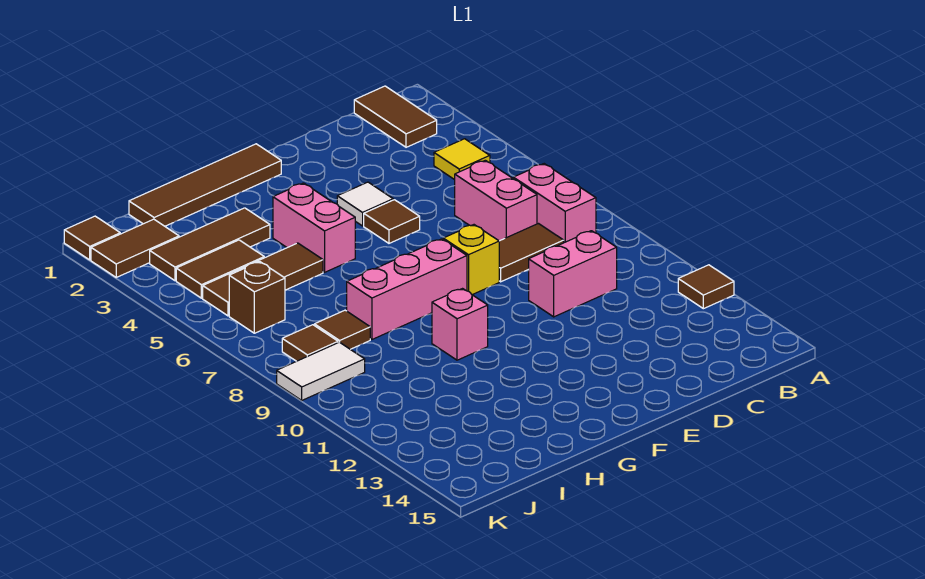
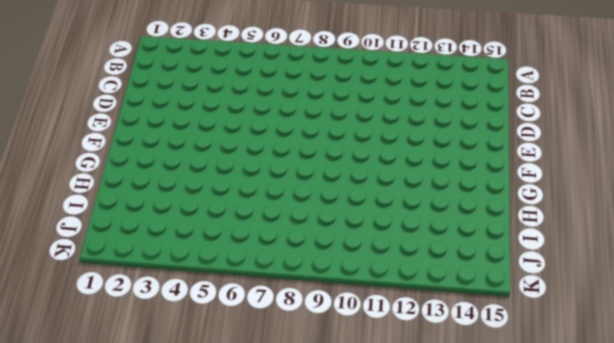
none -> brown tile A12 level 1
none -> brown tile B1:B2 level 1
none -> yellow tile B4 level 1

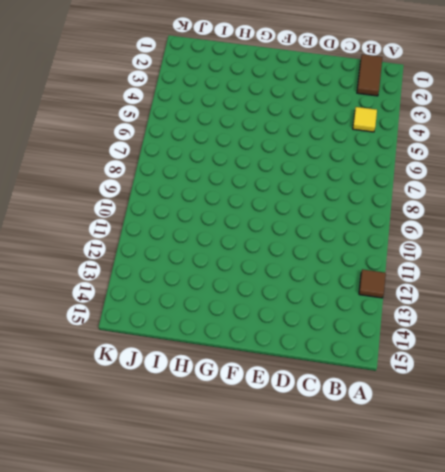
none -> pink brick B7:B8 level 1
none -> pink brick C6:C7 level 1
none -> brown tile C8:D8 level 1

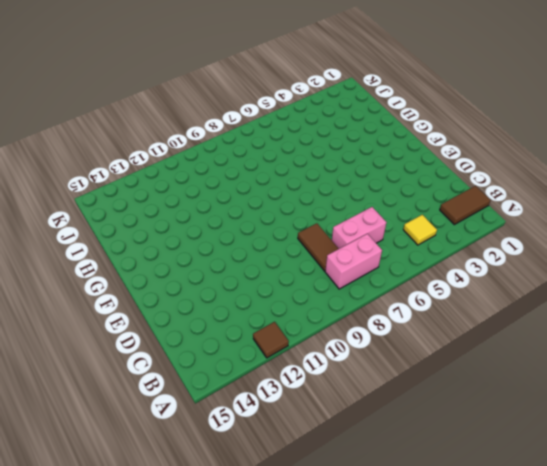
none -> pink brick C10:D10 level 1
none -> white tile E4 level 1
none -> brown tile E5 level 1

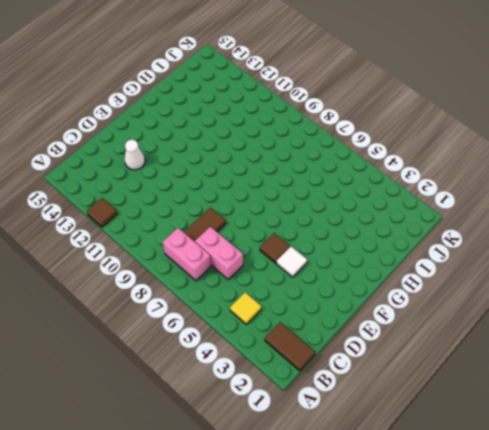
white cone D13 level 1 -> none
none -> pink brick C10:D10 level 1
none -> yellow brick E8 level 1
none -> brown tile F1:I1 level 1

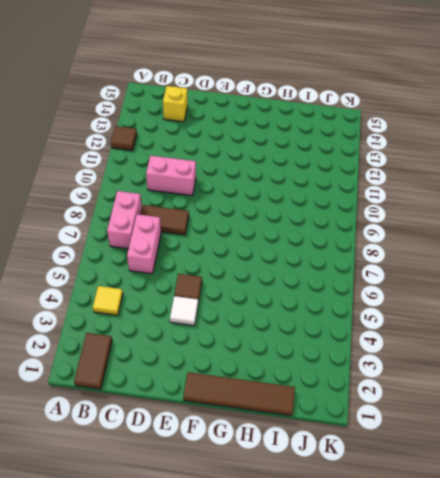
yellow brick C14 level 1 -> yellow brick E8 level 1
none -> pink brick F8:H8 level 1
none -> pink brick G4:G5 level 1
none -> pink brick G10 level 1

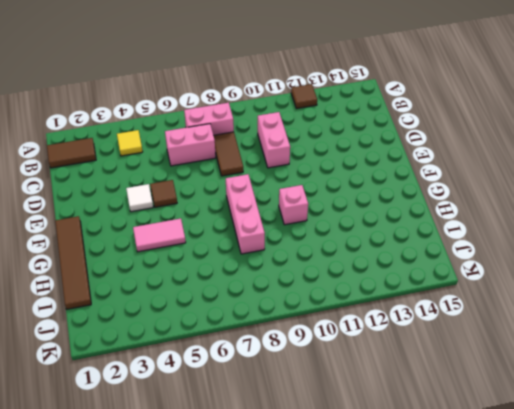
pink tile G4:G5 level 1 -> pink brick G4:G5 level 1
none -> yellow brick E8 level 1
none -> brown tile H3:J3 level 1
none -> brown tile H5:J5 level 1

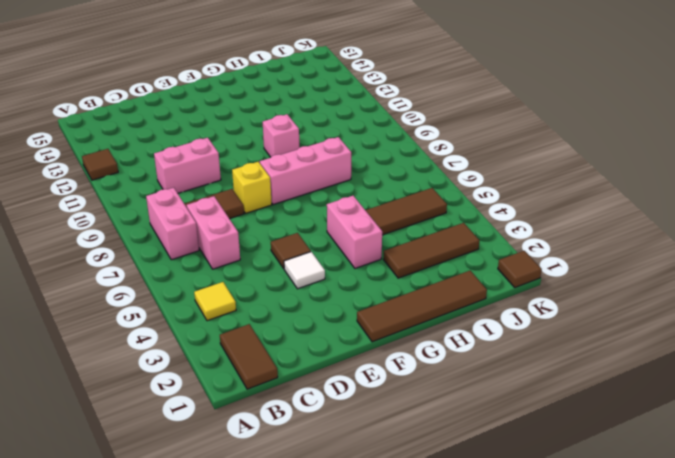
none -> brown tile I4:J4 level 1
none -> brown tile I8 level 1
none -> brown tile J2:K2 level 1

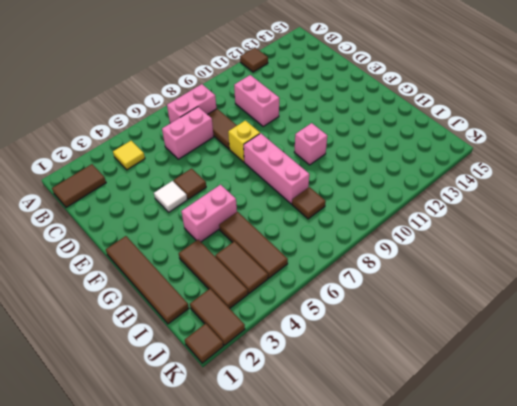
none -> brown brick J6 level 1
none -> brown tile J8 level 1
none -> white tile J9:K9 level 1

